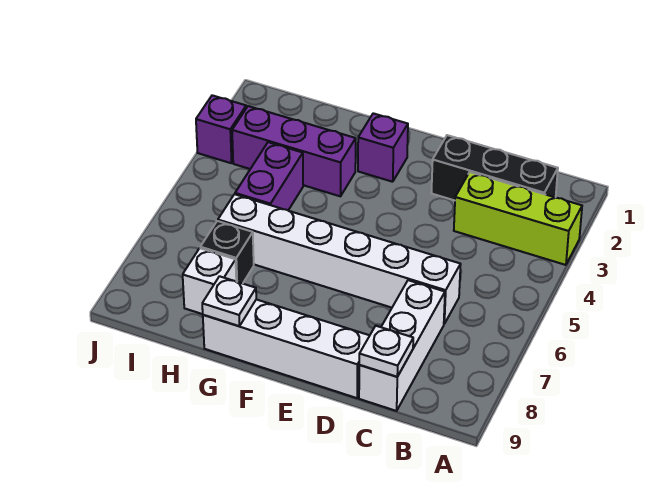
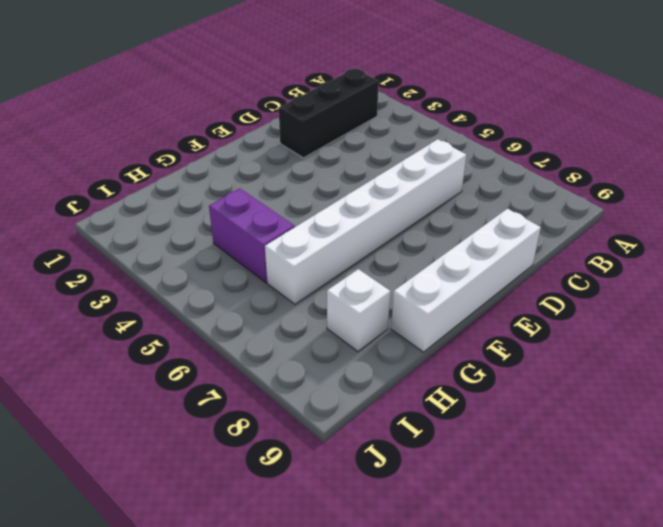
none -> lime brick A3:C3 level 1
none -> white brick C7:C9 level 1
none -> purple brick F2 level 1

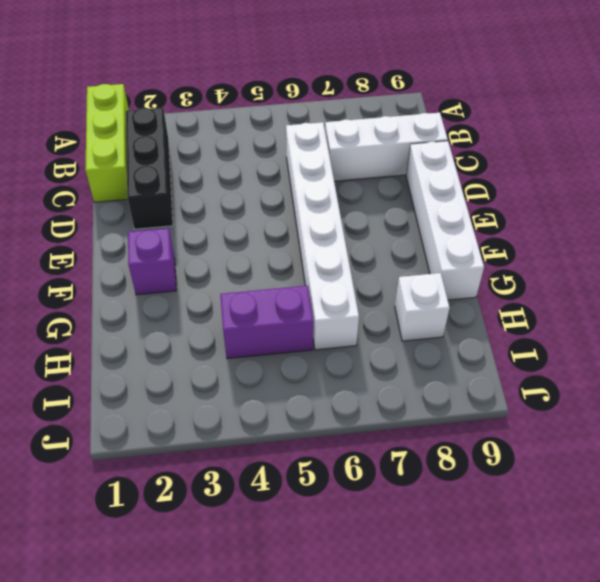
lime brick A1:C1 level 1 -> lime brick A3:C3 level 1
none -> purple brick G3:I3 level 1
none -> black brick H7 level 1
none -> purple brick J3 level 1

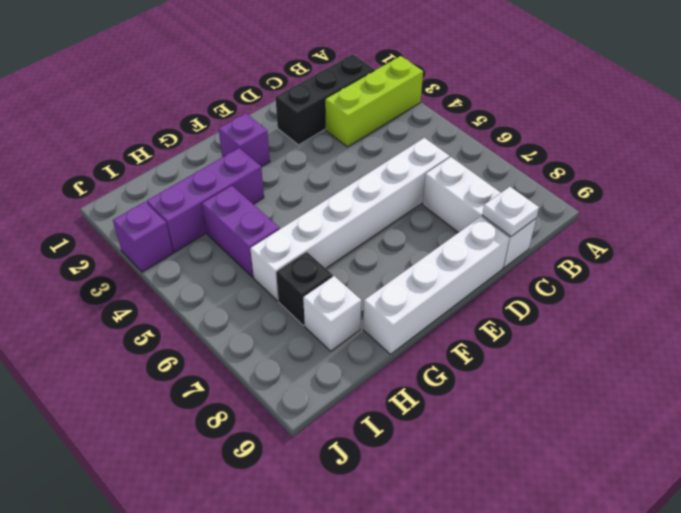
none -> white plate G9 level 2

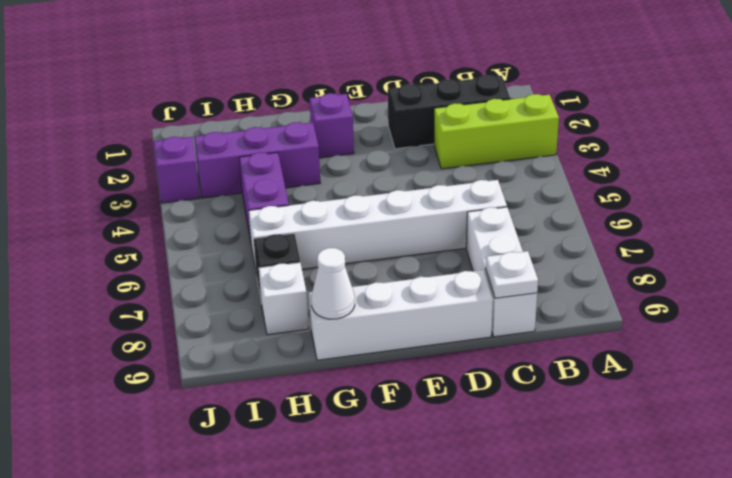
white cone G9 level 2 -> white plate G9 level 2

